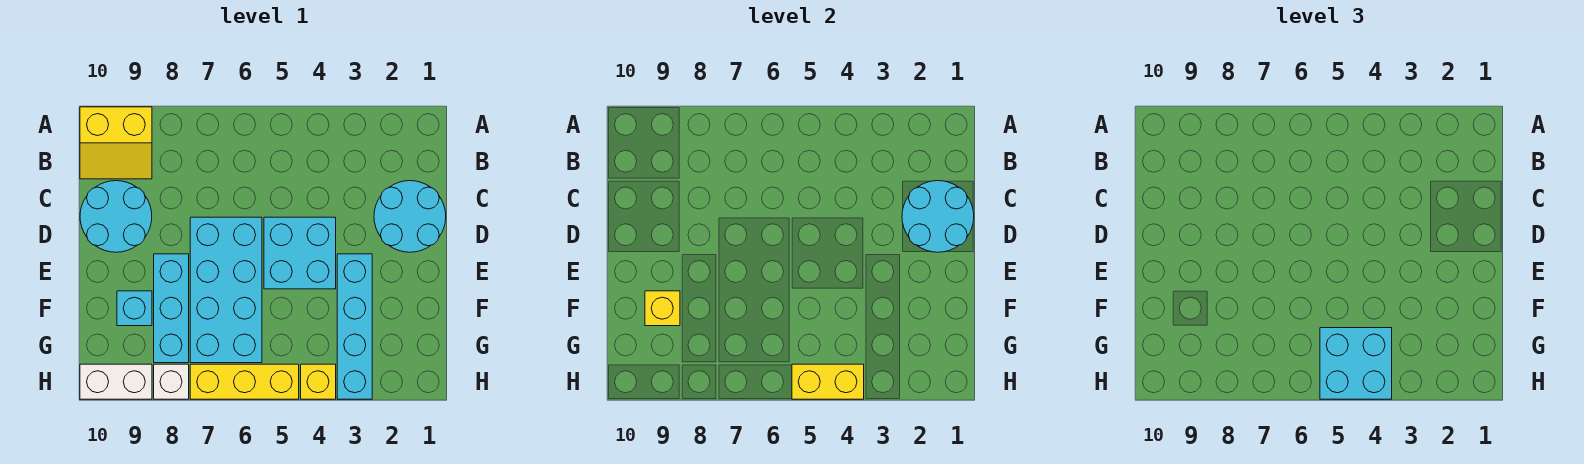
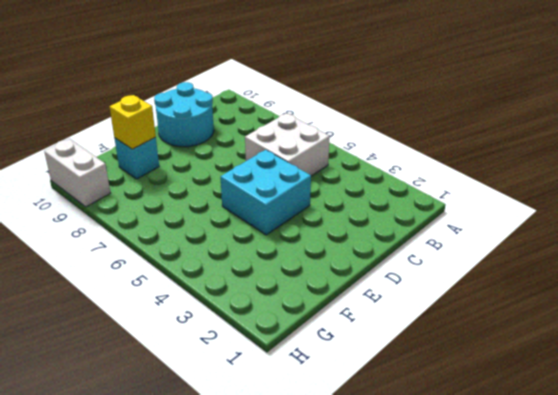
white brick B5:C6 level 1 -> none
none -> yellow slope A9:B10 level 1 top A
none -> cyan round brick C1:D2 level 1
none -> cyan brick D6:G7 level 1

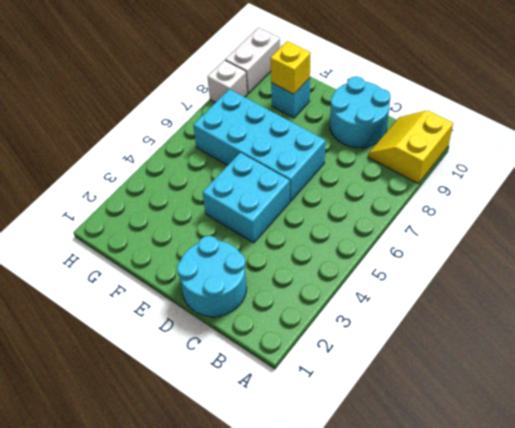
none -> cyan brick E3:H3 level 1
none -> cyan brick E8:G8 level 1
none -> yellow brick H4 level 1

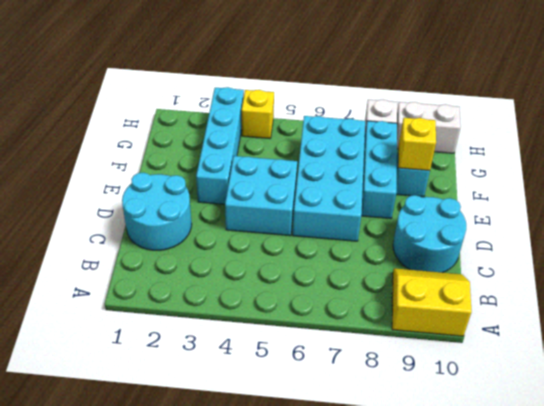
none -> yellow brick H5:H7 level 1
none -> cyan round brick C1:D2 level 2
none -> yellow brick H4:H5 level 2

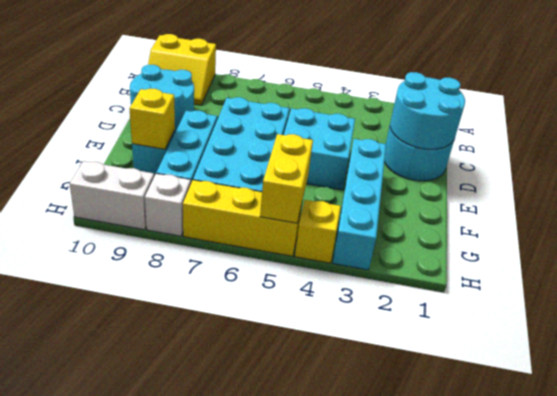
yellow brick G5:H5 level 2 -> yellow brick H4:H5 level 2
none -> cyan brick G4:H5 level 3

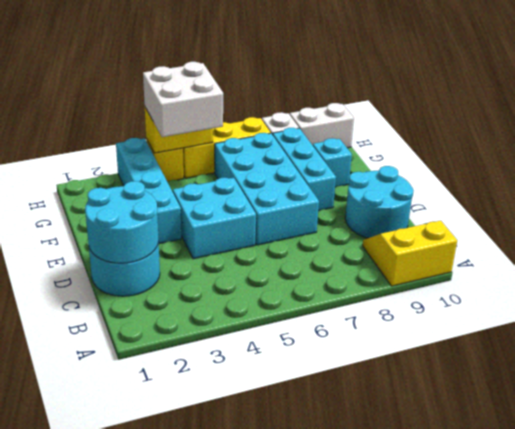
white brick G4:H5 level 3 -> cyan brick G4:H5 level 3
none -> yellow brick F9 level 2

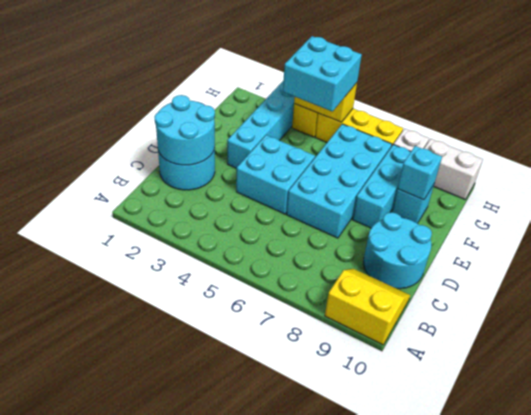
cyan brick F9 level 2 -> yellow brick F9 level 2

